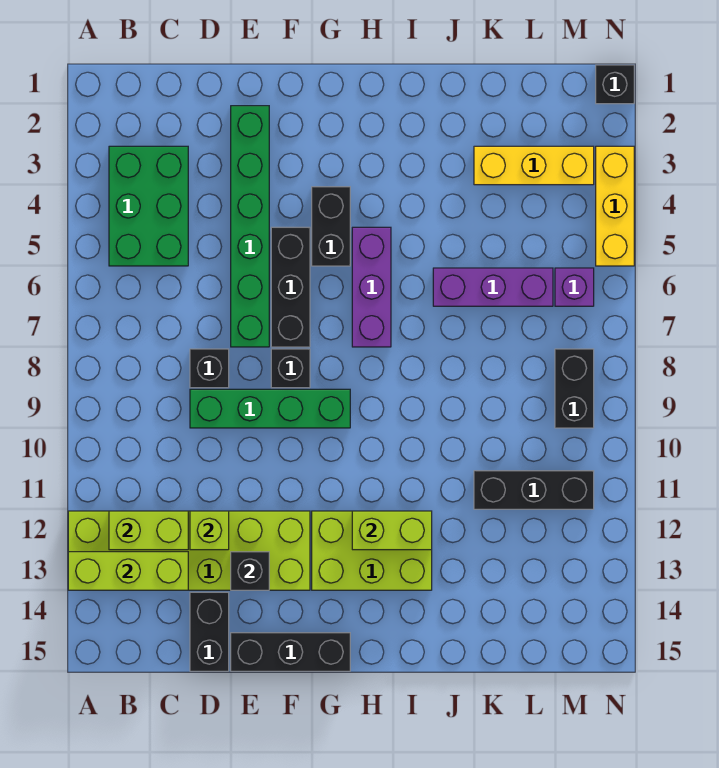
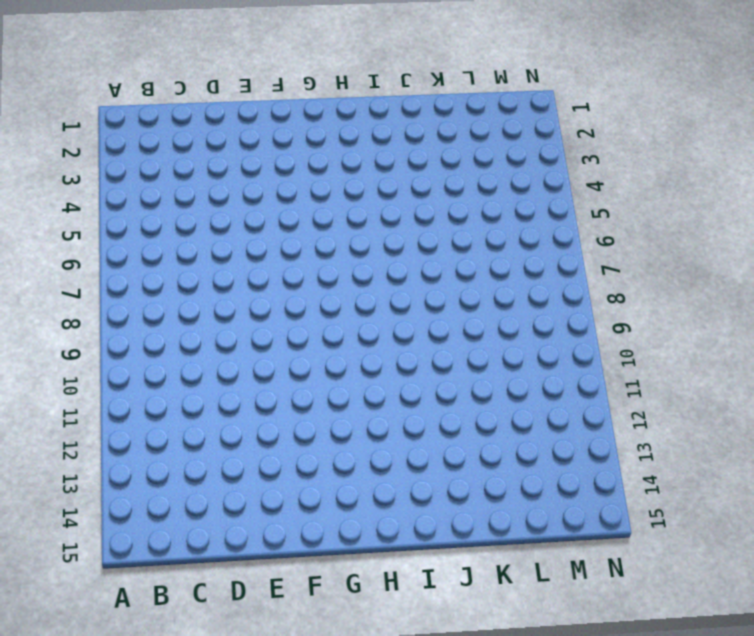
none -> lime brick A12:F13 level 1
none -> green brick B3:C5 level 1
none -> black brick D8 level 1

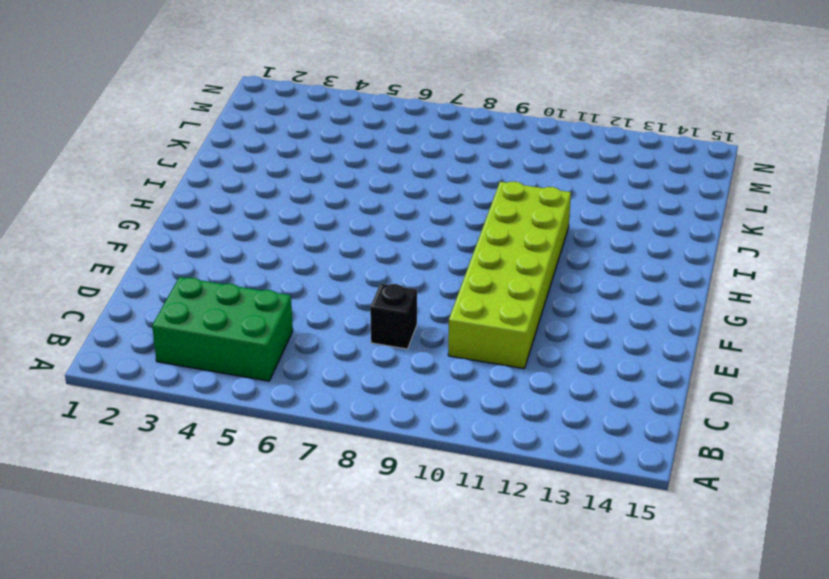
lime brick D10:I11 level 1 -> lime brick A12:F13 level 1
none -> green brick D9:G9 level 1
none -> black brick D14:D15 level 1
none -> green brick E2:E7 level 1

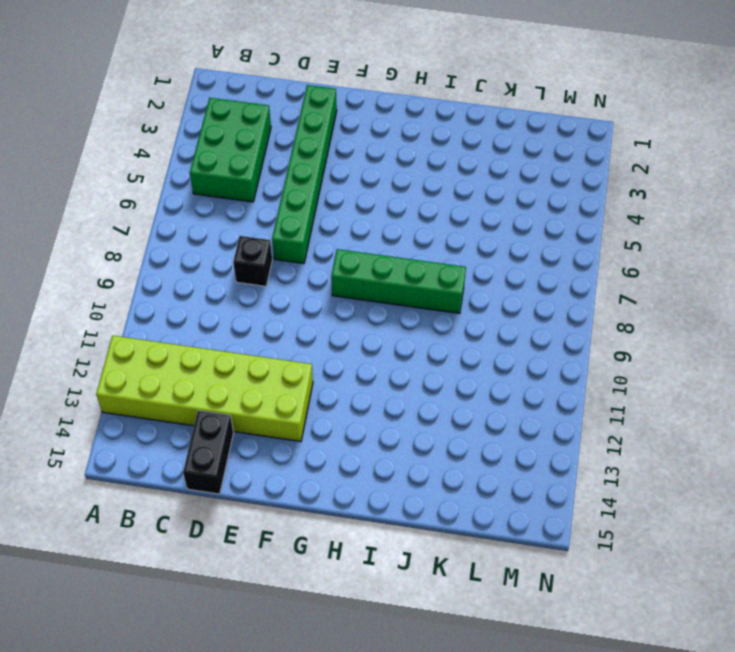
green brick G8:J8 level 1 -> green brick D9:G9 level 1
none -> black brick E15:G15 level 1
none -> black brick F5:F7 level 1
none -> black brick F8 level 1

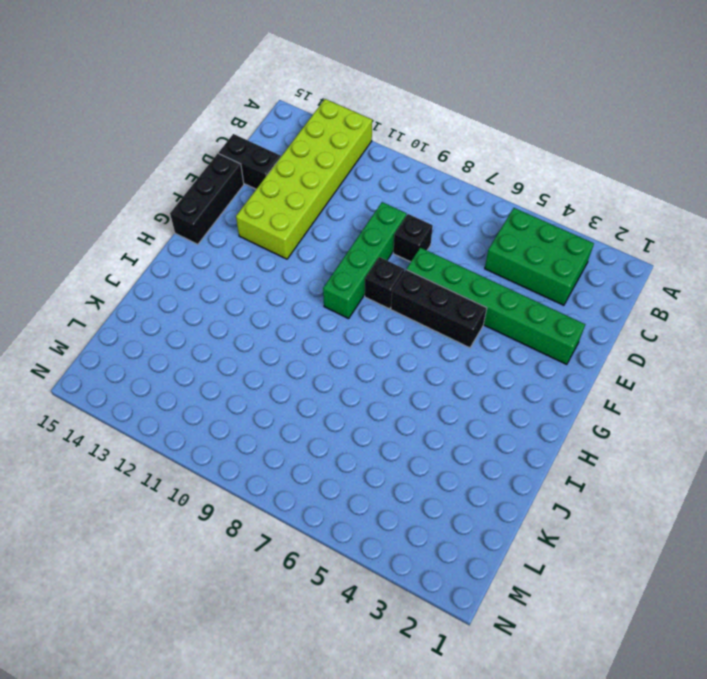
none -> black brick G4:G5 level 1
none -> lime brick G12:I13 level 1
none -> purple brick H5:H7 level 1

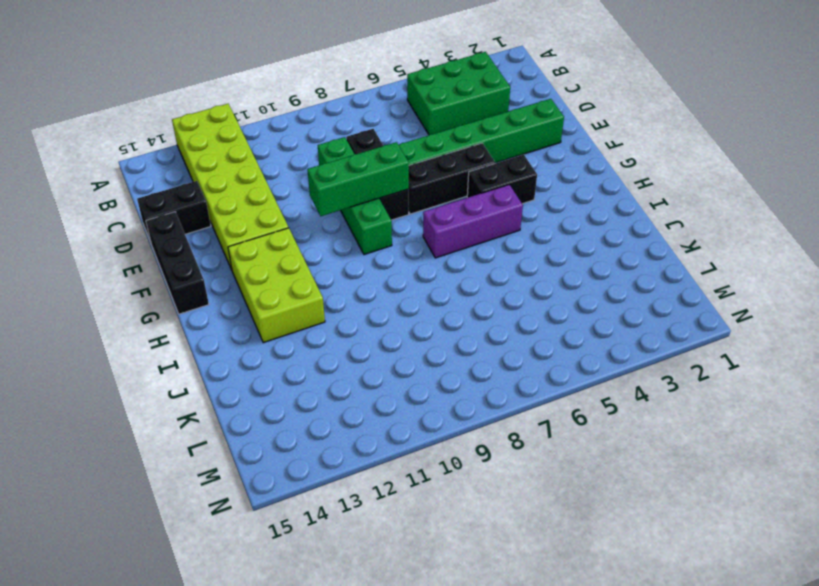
green brick F8:F10 level 2 -> none
none -> purple brick J6:L6 level 1
none -> yellow brick K3:M3 level 1
none -> black brick K11:M11 level 1

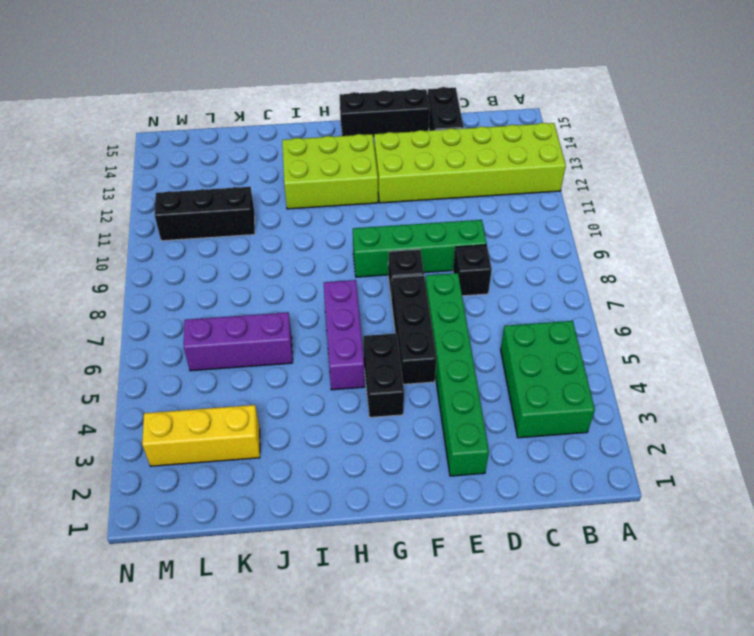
none -> purple brick M6 level 1
none -> black brick M8:M9 level 1
none -> black brick N1 level 1

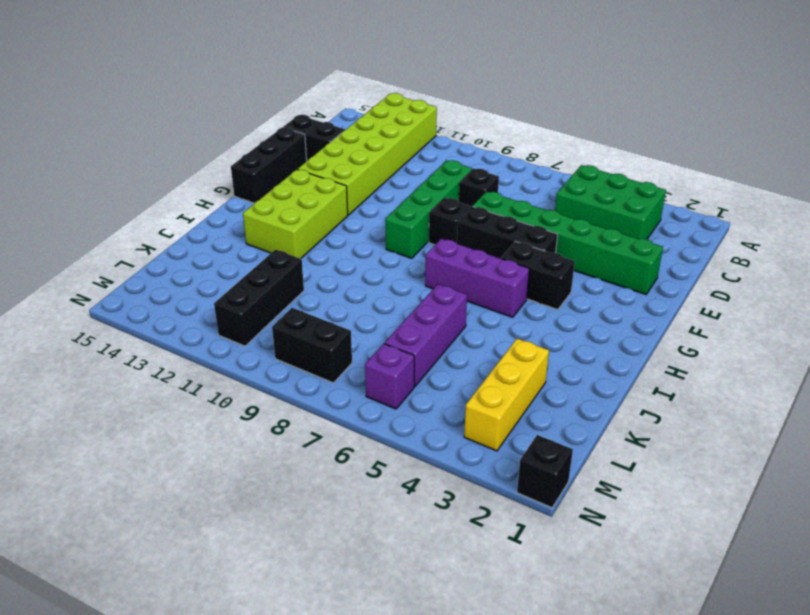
none -> yellow brick N3:N5 level 1
none -> lime brick A13:C13 level 2
none -> lime brick B12:C12 level 2

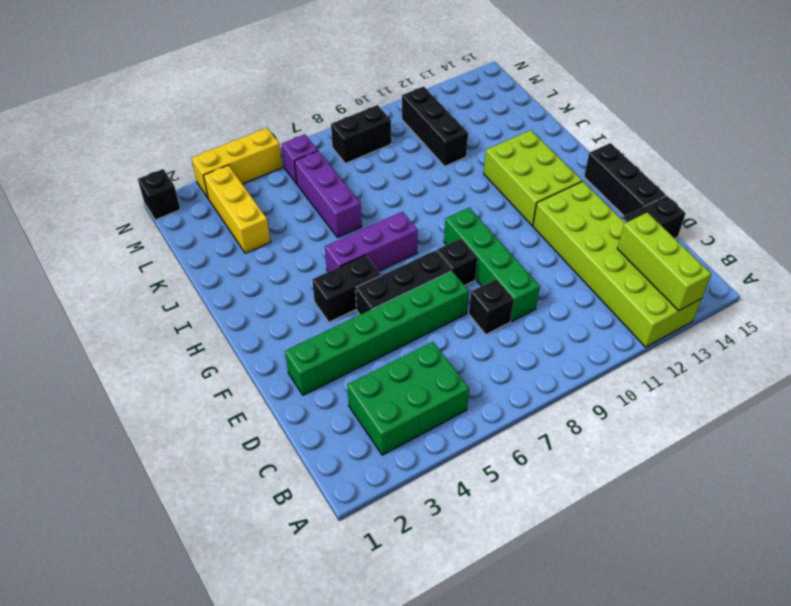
none -> lime brick B12:C12 level 2
none -> lime brick D12 level 2
none -> black brick E13 level 2

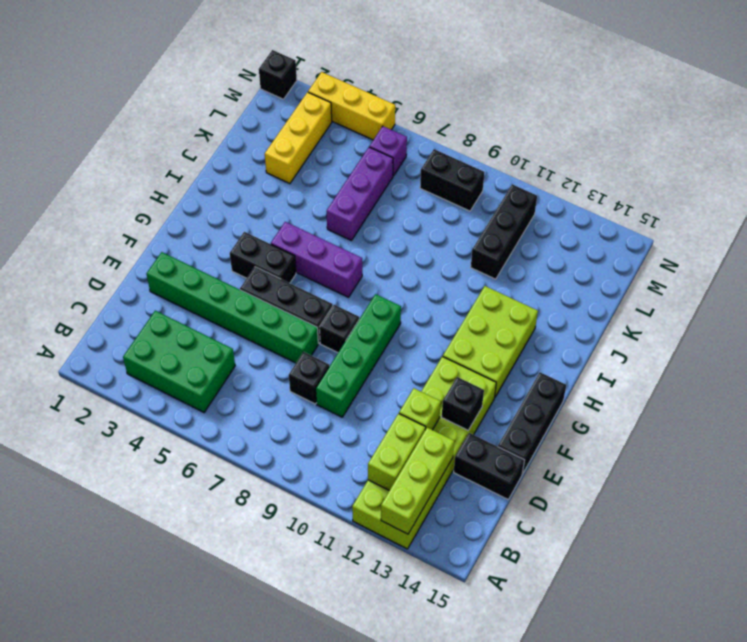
none -> lime brick H12:I12 level 2

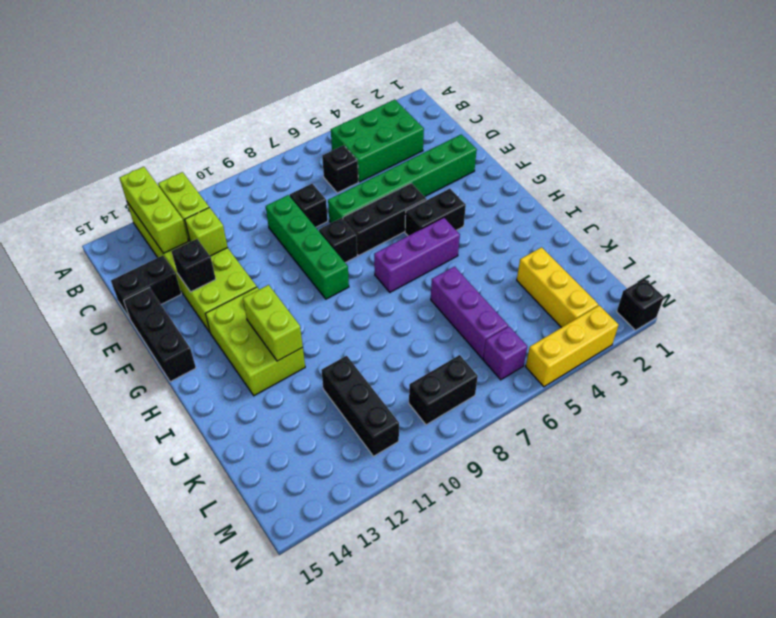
black brick C6 level 1 -> none

